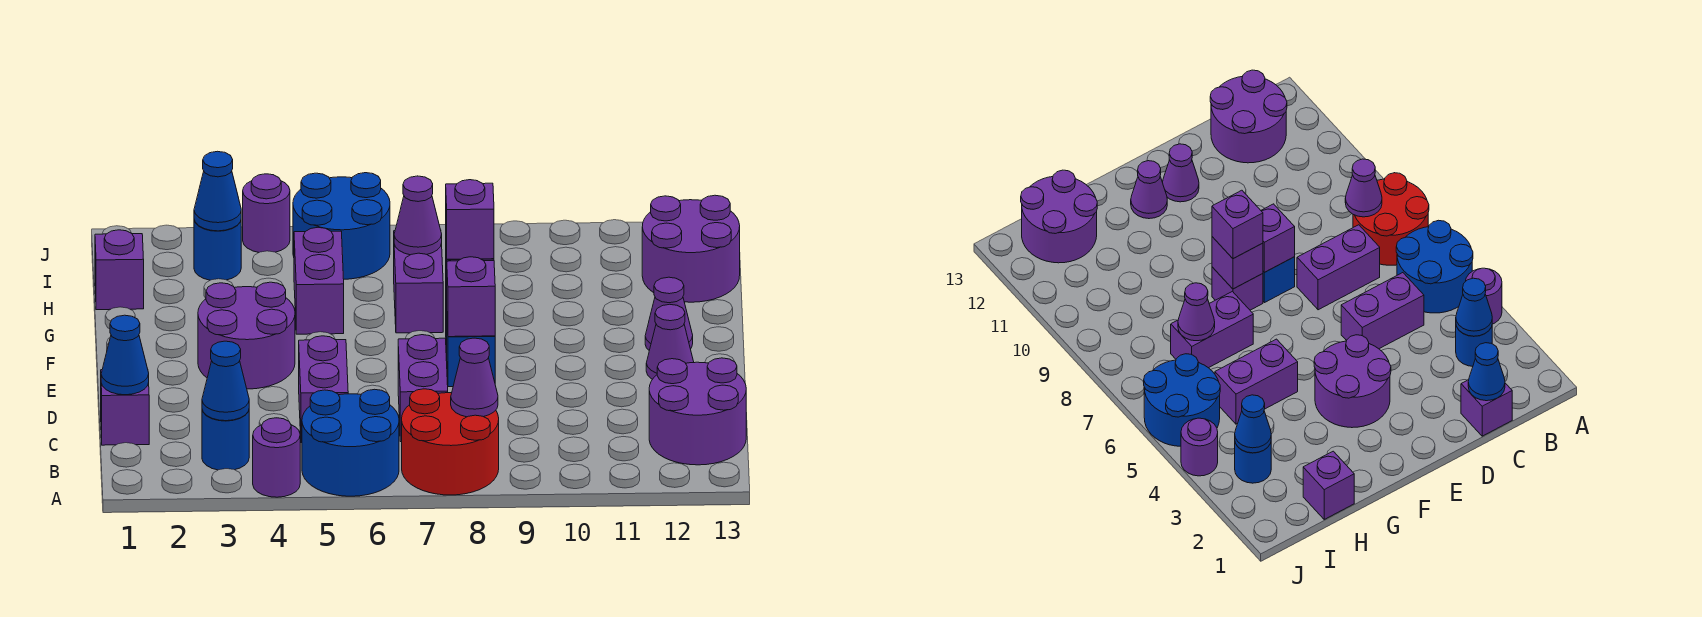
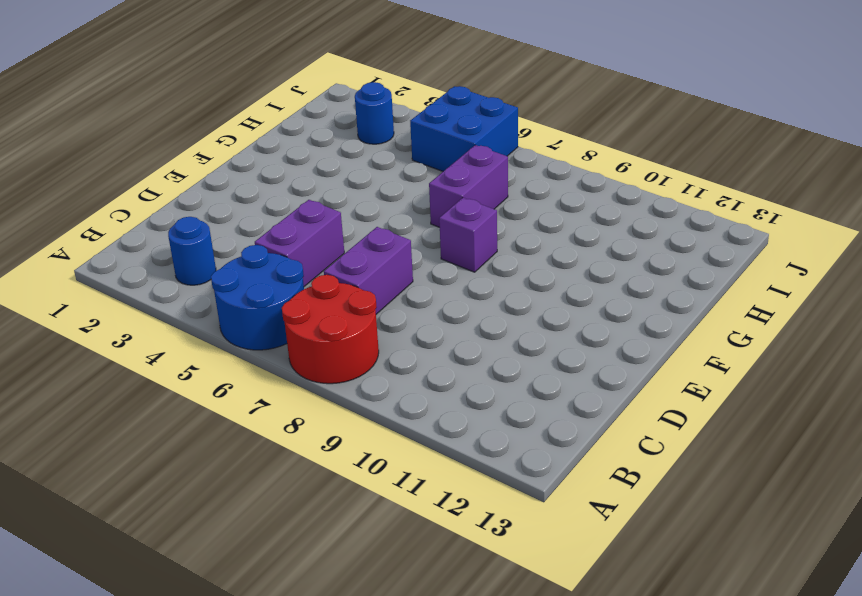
blue brick I5:J6 level 1 -> blue round brick I5:J6 level 1
none -> purple round brick A4 level 1
none -> purple round brick B12:C13 level 1
none -> purple brick C1 level 1

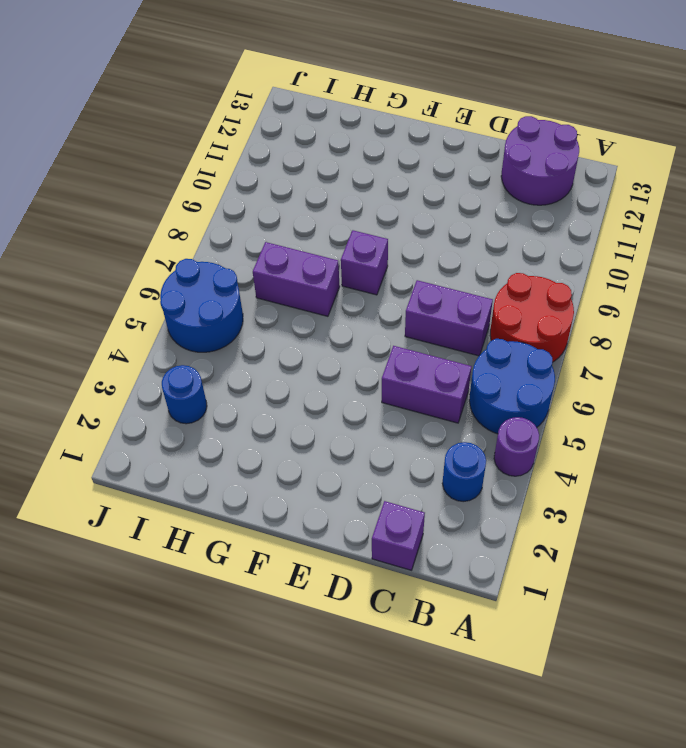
none -> purple round brick E3:F4 level 1
none -> blue brick E8 level 1
none -> purple cone E12 level 1

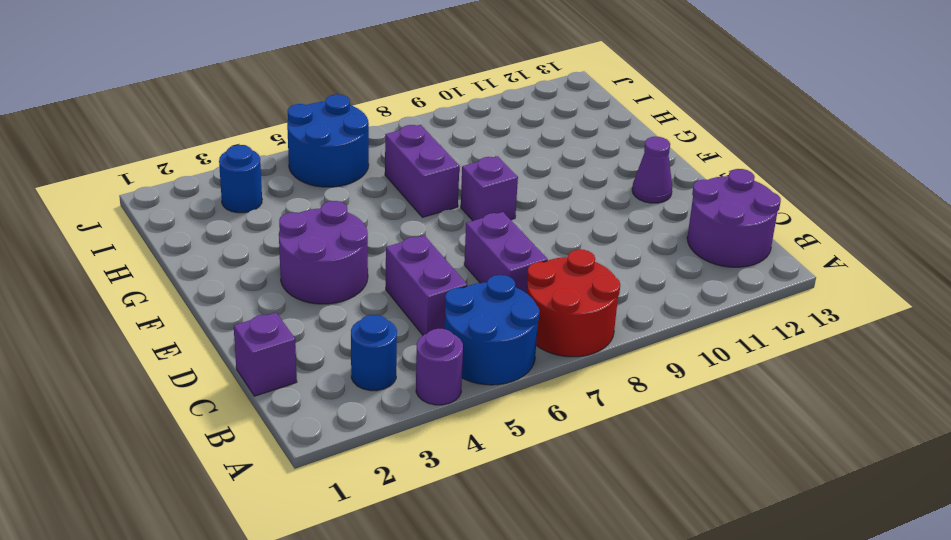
none -> blue brick E8 level 1
none -> purple cone F12 level 1
none -> purple brick G5:H5 level 1

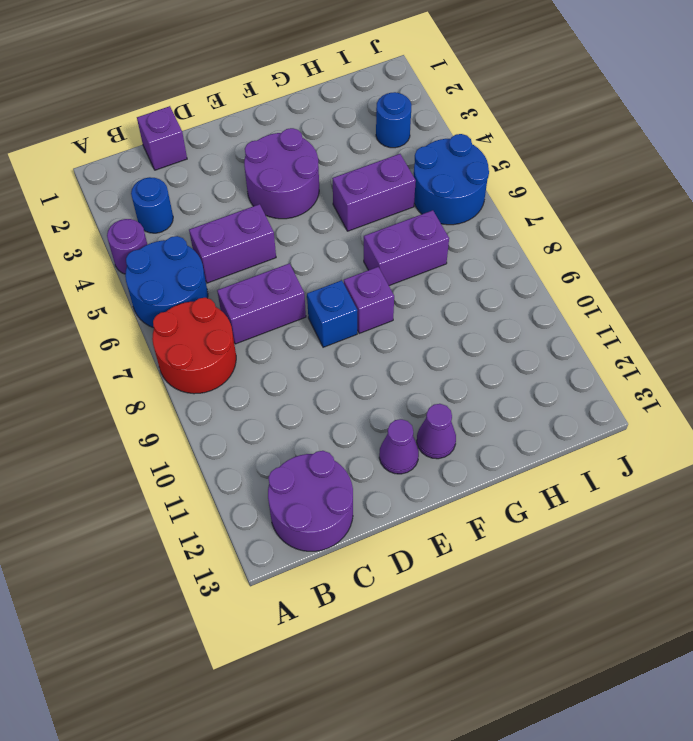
none -> purple brick H1 level 1
none -> purple round brick H12:I13 level 1
none -> purple round brick J4 level 1

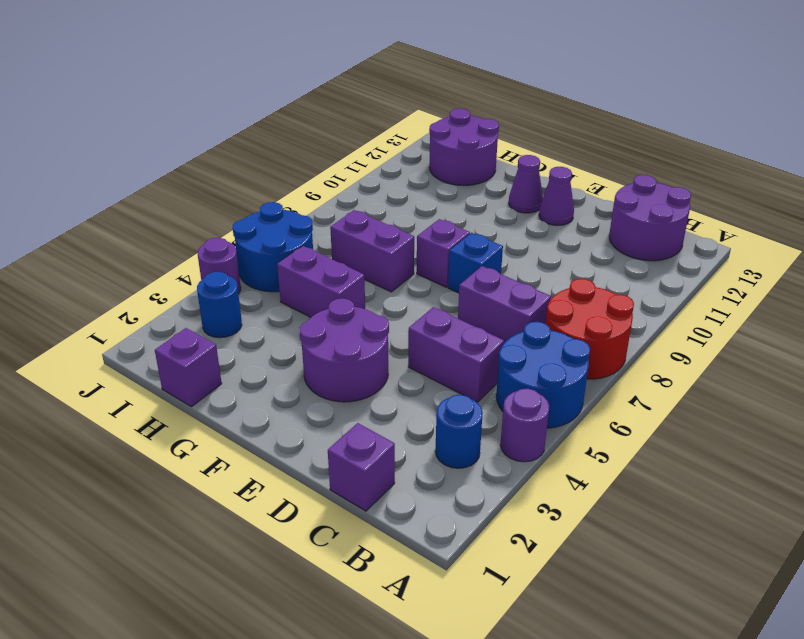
none -> blue cone B3 level 2
none -> purple cone B8 level 2
none -> blue cone C1 level 2

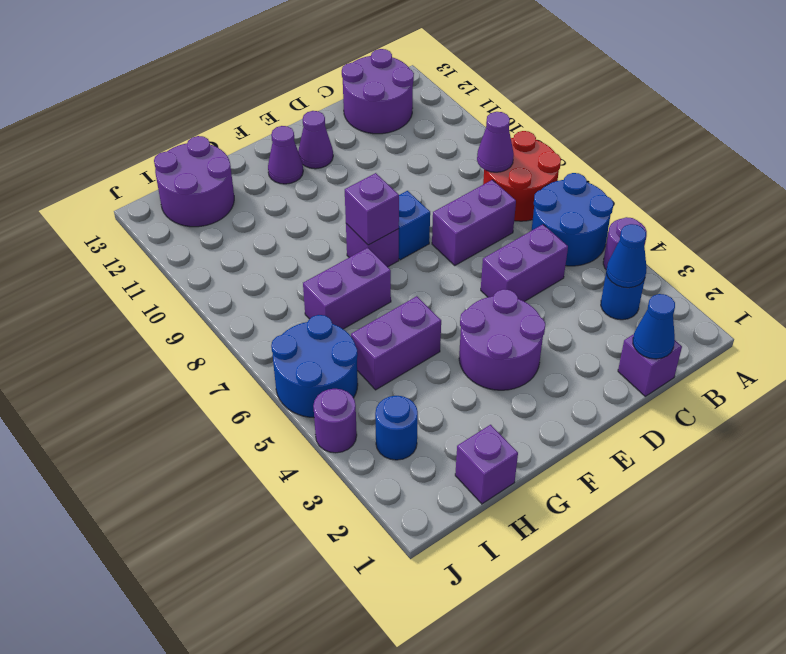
none -> purple brick E8 level 2
none -> purple cone H7 level 2
none -> blue cone I3 level 2

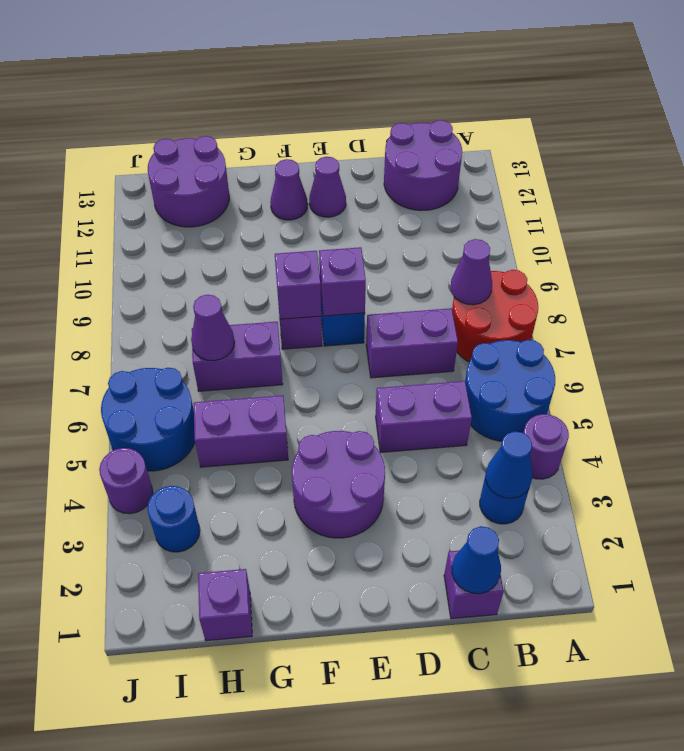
none -> blue cone I3 level 2
none -> purple brick F8 level 3

